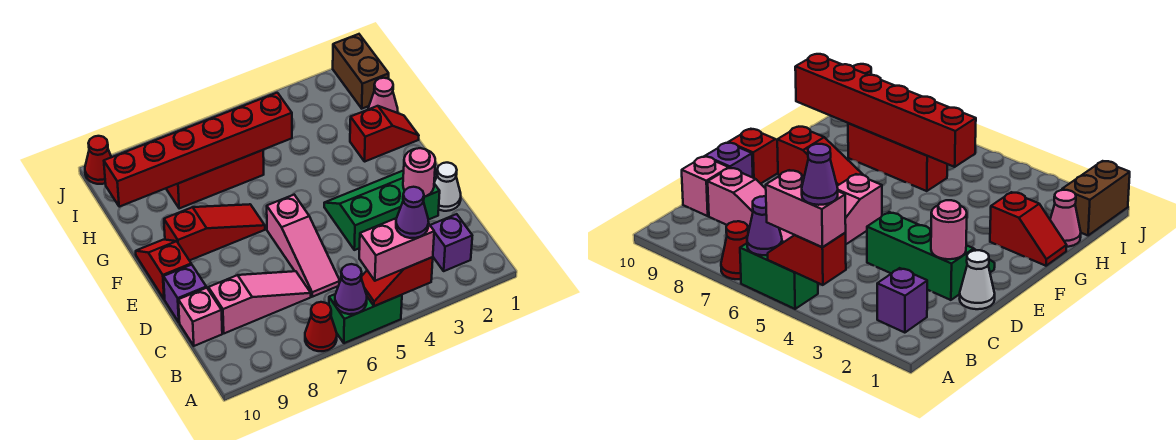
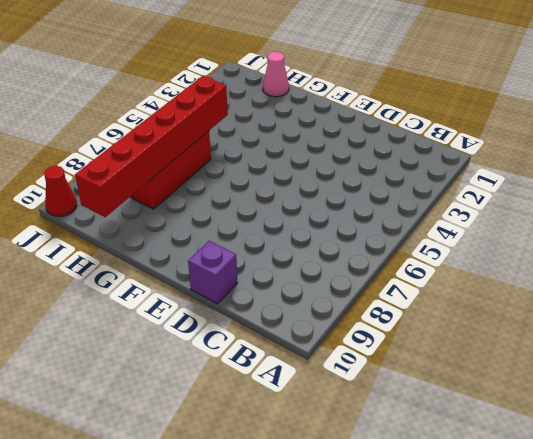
none -> green brick A5:A6 level 1
none -> red cone A7 level 1
none -> purple brick B2 level 1

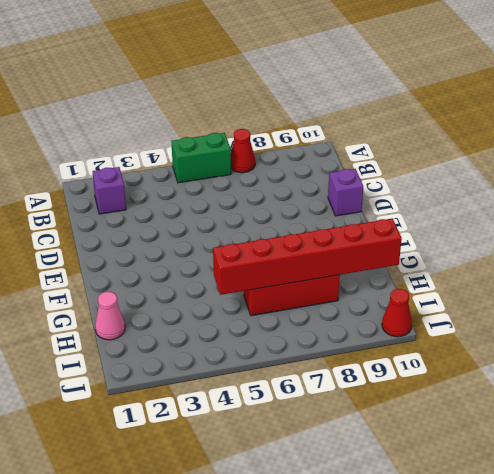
none -> pink slope C6:E6 level 1 top E
none -> pink slope C7:C9 level 1 top 9
none -> pink brick C10 level 1

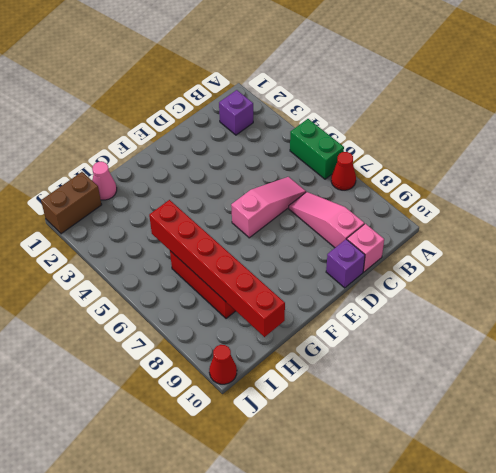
none -> white cone D1 level 1
none -> green slope D2:E4 level 1 top D
none -> red slope E10:F10 level 1 top E

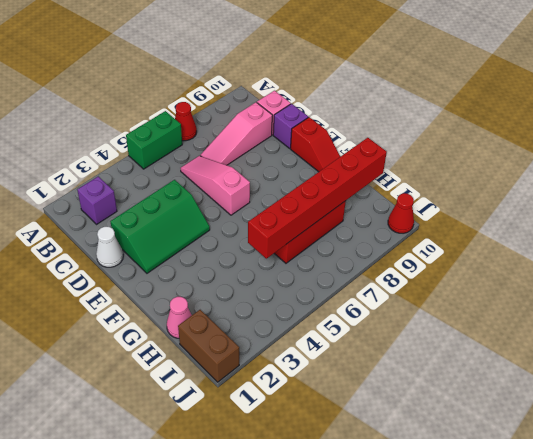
none -> red slope F7:F9 level 1 top 9
none -> red slope G1:G2 level 1 top 2
none -> red slope A4:A5 level 2 top 4

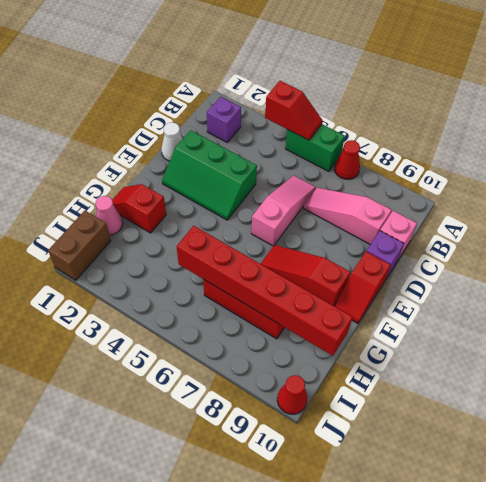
none -> purple cone A6 level 2
none -> pink round brick D2 level 2
none -> pink brick A4:A5 level 3

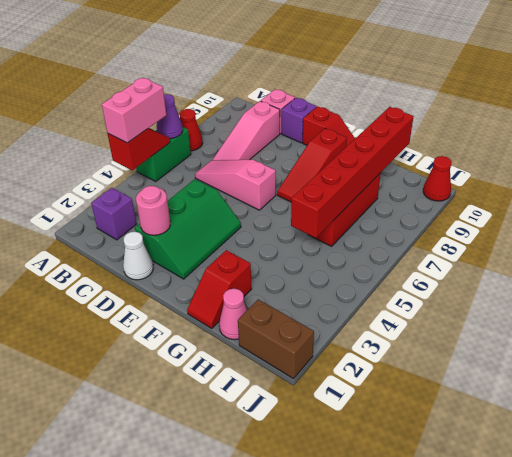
none -> purple cone A4 level 4

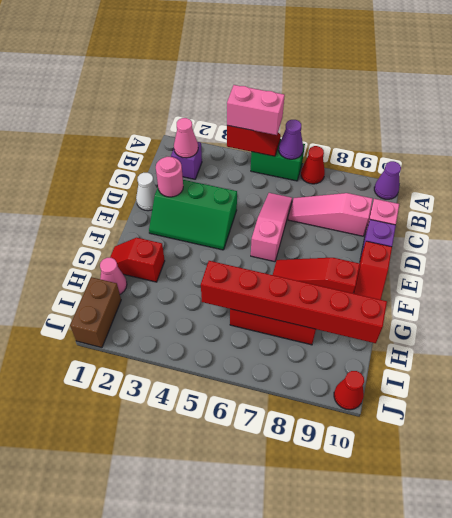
purple cone A10 level 1 -> purple cone A4 level 4
pink cone B2 level 2 -> none

